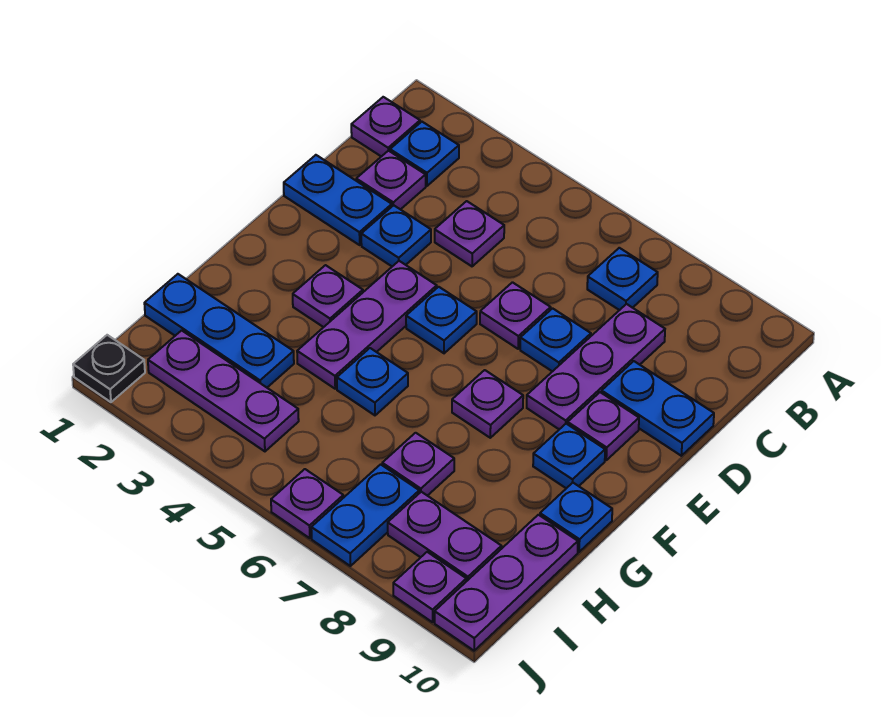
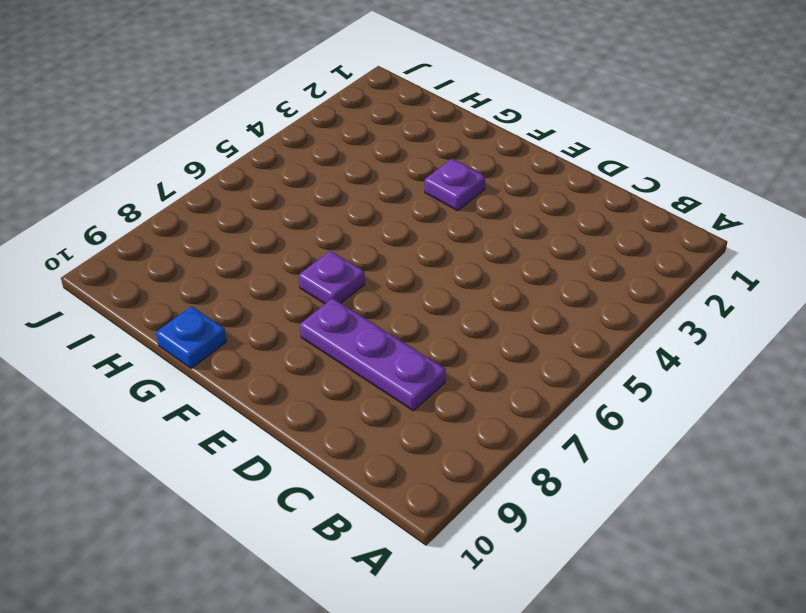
none -> purple plate B1 level 1
none -> blue plate B2 level 1
none -> blue plate B7 level 1

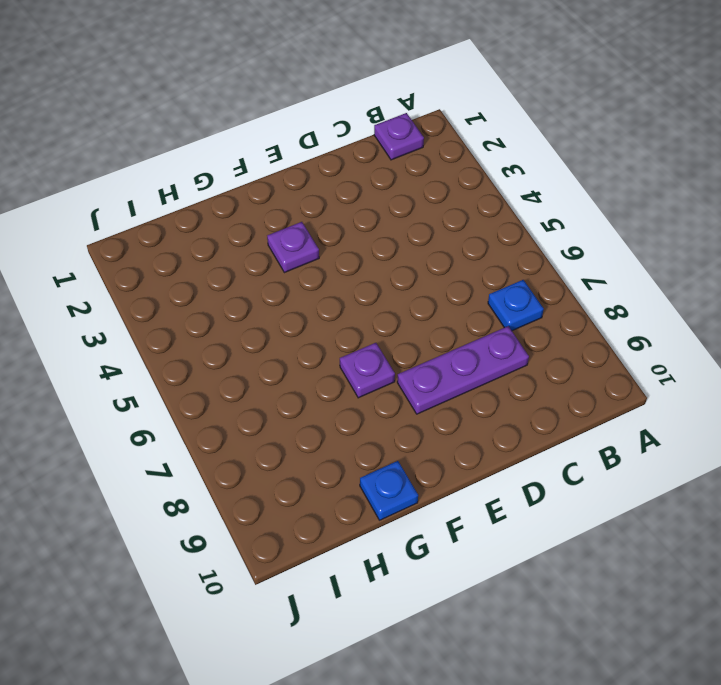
none -> blue plate B2 level 1
none -> purple plate C2 level 1
none -> purple plate C4 level 1

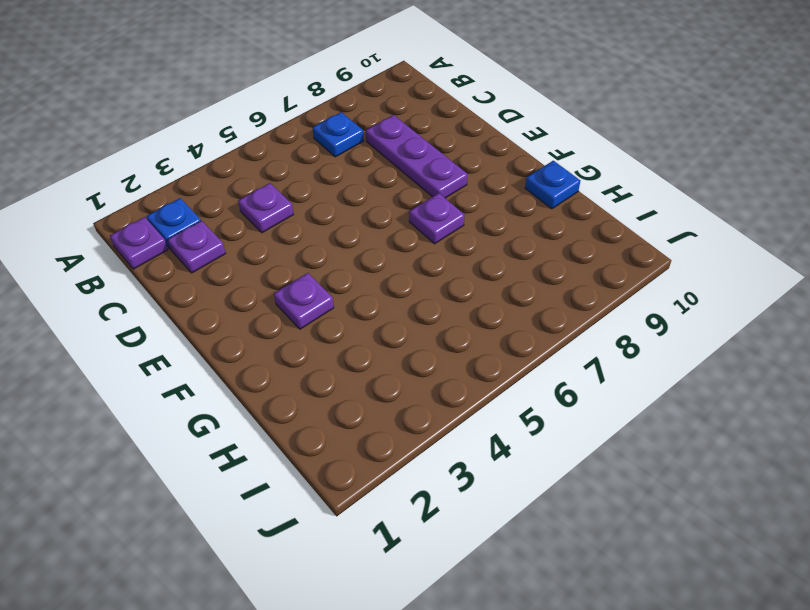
none -> blue plate D1:D2 level 1
none -> blue plate D3 level 1
none -> purple plate D6 level 1

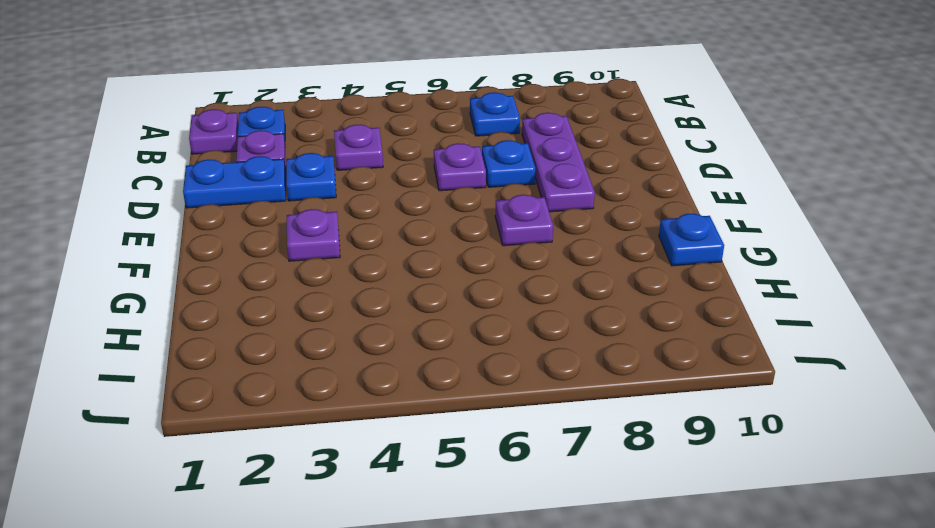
none -> blue plate D9:D10 level 1
none -> purple plate E4:G4 level 1
none -> blue plate E5 level 1

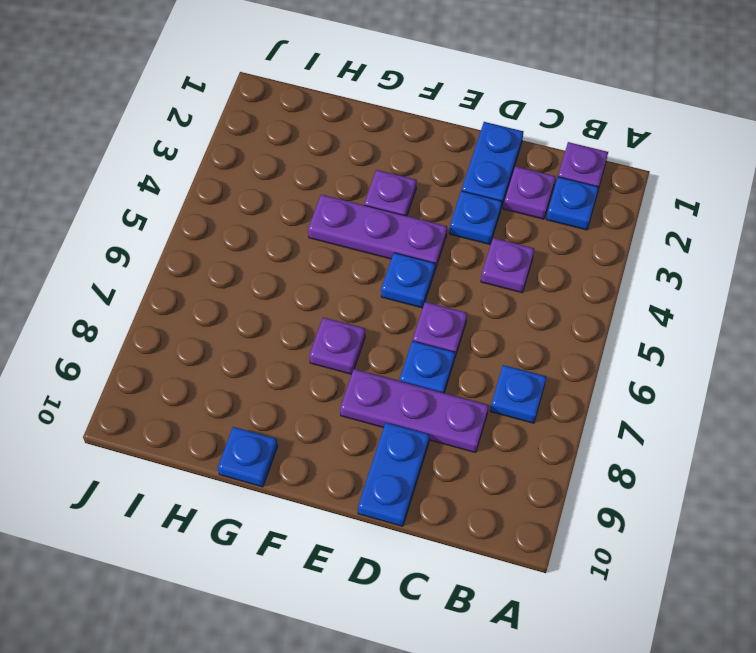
none -> purple plate E9 level 1
none -> blue plate F9 level 1
none -> blue plate G5 level 1

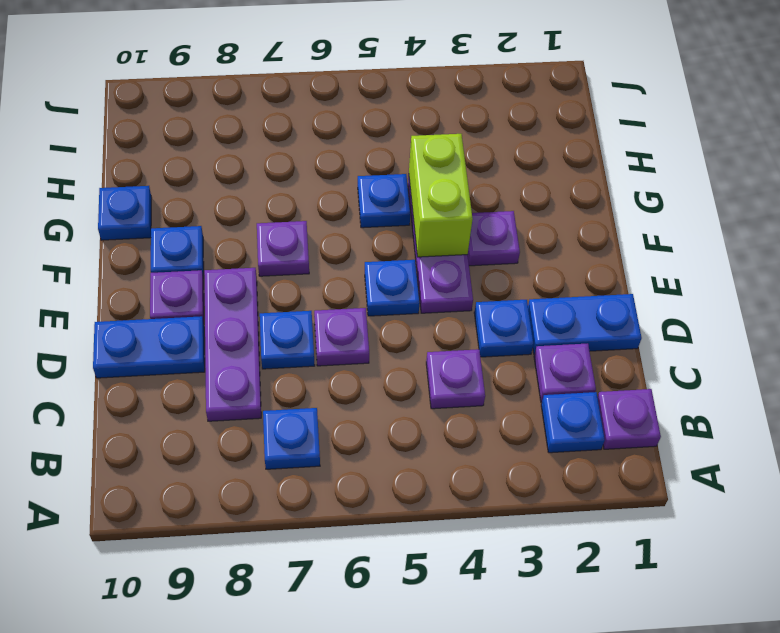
lime brick F4:G4 level 2 -> none
none -> blue plate H1:H3 level 1
none -> purple plate H7 level 1
none -> purple plate H10:J10 level 1

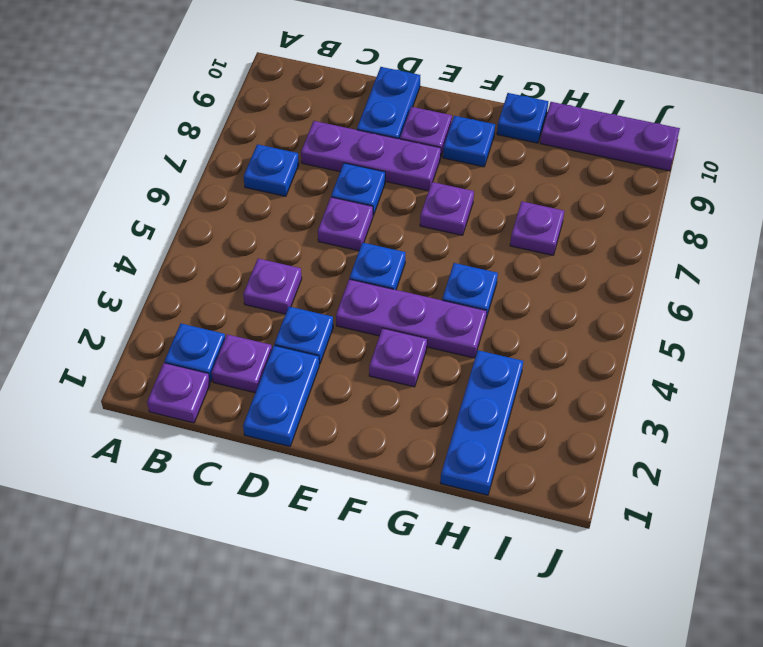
none -> purple plate I2:I4 level 1
none -> blue plate I7:J7 level 1
none -> purple plate I8:I9 level 1

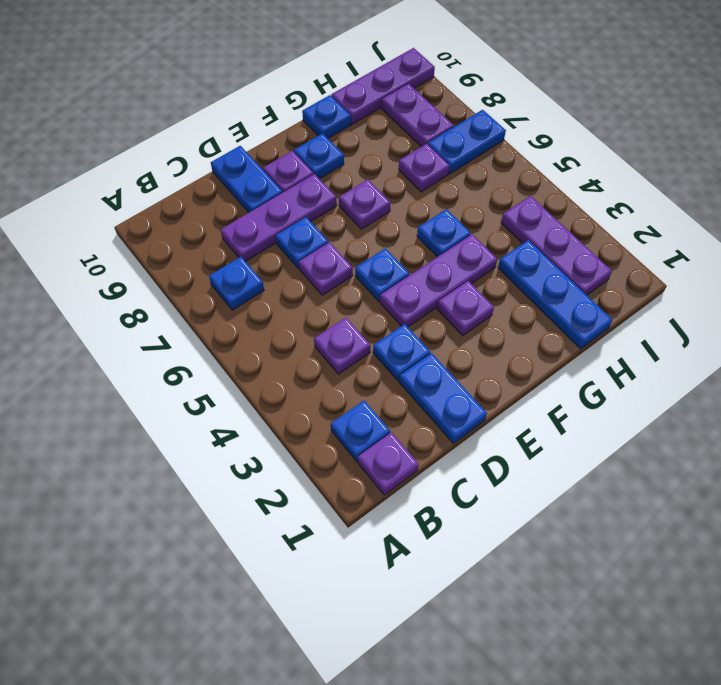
none -> purple plate C2 level 1
none -> black plate J1 level 1
none -> purple plate J6 level 1

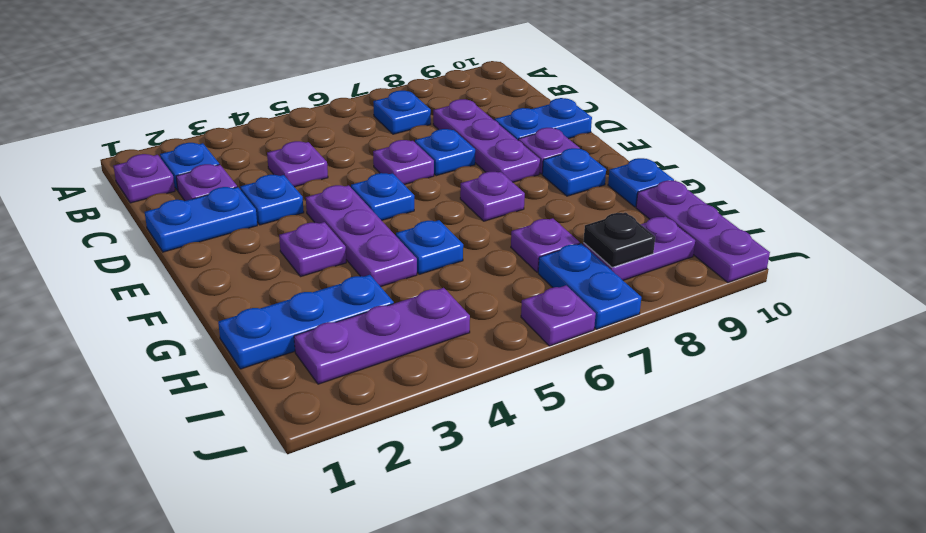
black plate I8 level 2 -> black plate J1 level 1
none -> purple plate J9 level 1

